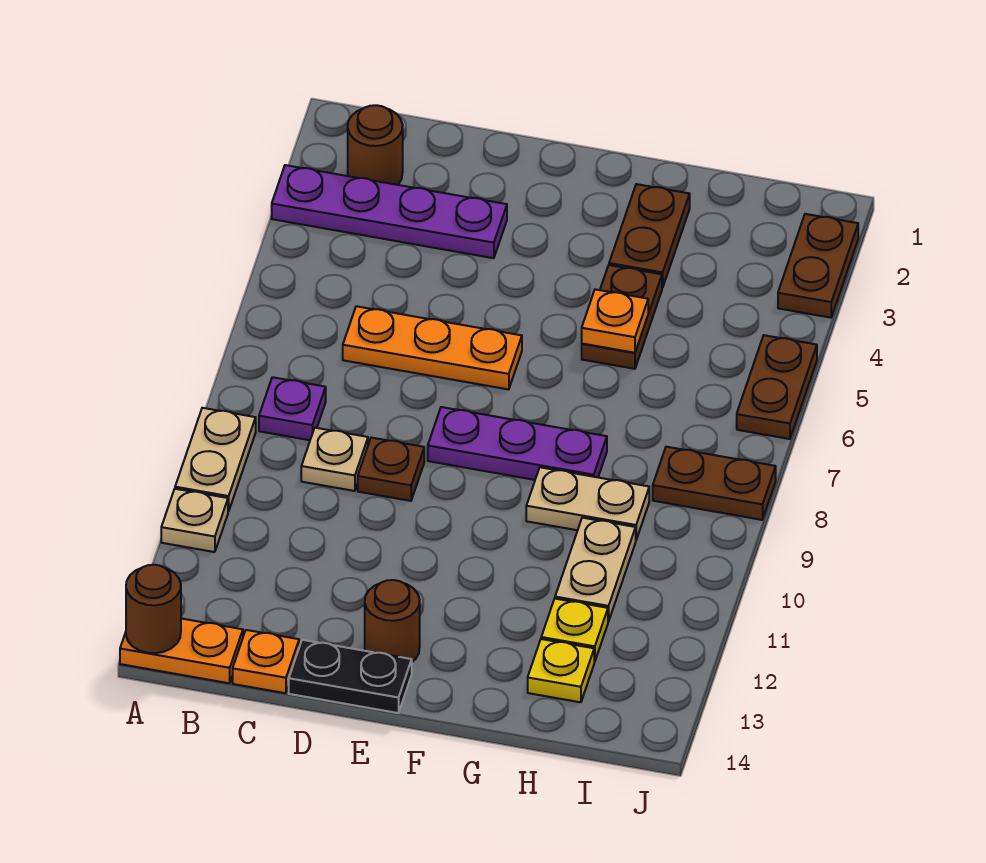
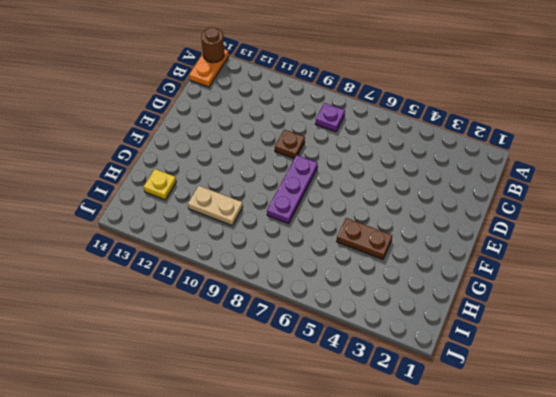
none -> purple plate A3:D3 level 1
none -> tan plate A9:A10 level 1
none -> tan plate A11 level 1

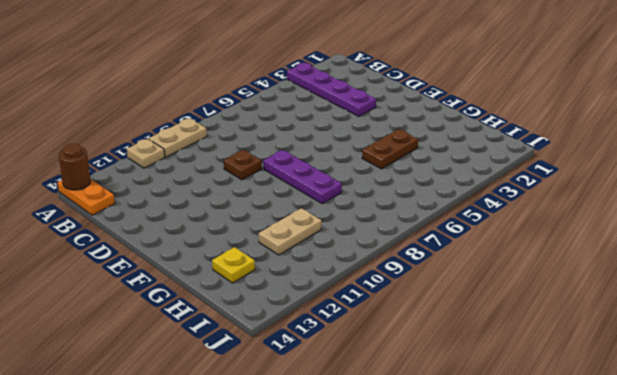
none -> brown round brick B2 level 1
none -> purple plate B8 level 1
none -> orange plate C6:E6 level 1

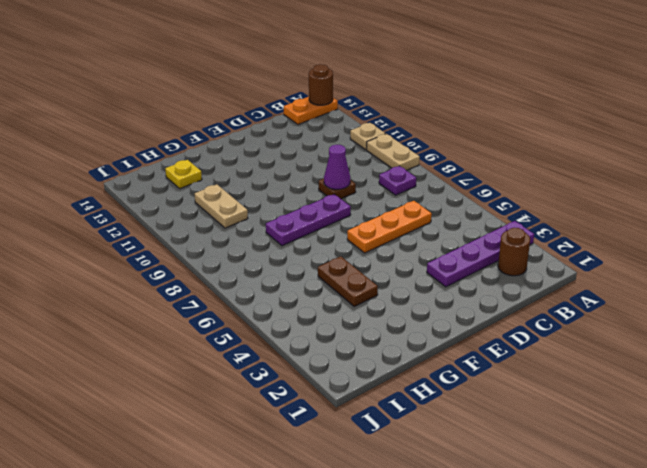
purple cone D9 level 2 -> none
none -> tan plate C9 level 1
none -> orange plate C14 level 1
none -> black plate D14:E14 level 1

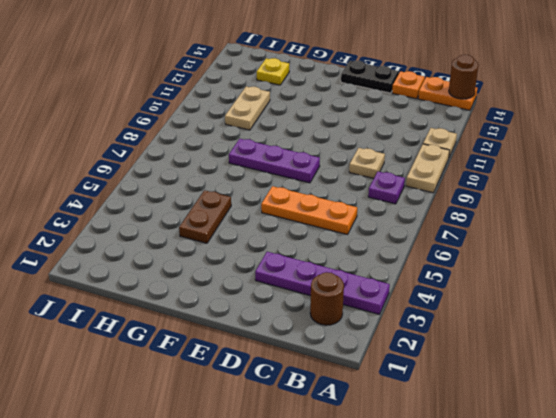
none -> brown plate D9 level 1
none -> brown round brick E13 level 1
none -> brown plate G2:G3 level 1

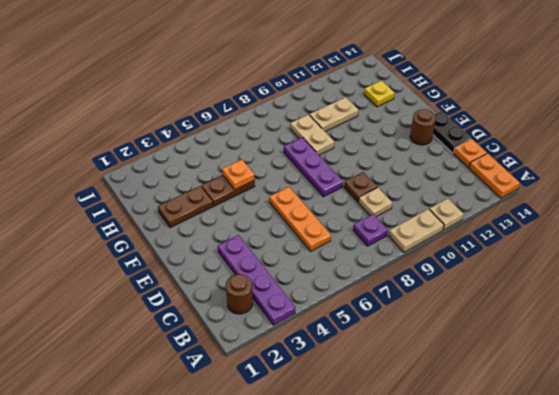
none -> yellow plate H12 level 1
none -> brown plate I8:J8 level 1
none -> brown plate J2:J3 level 1

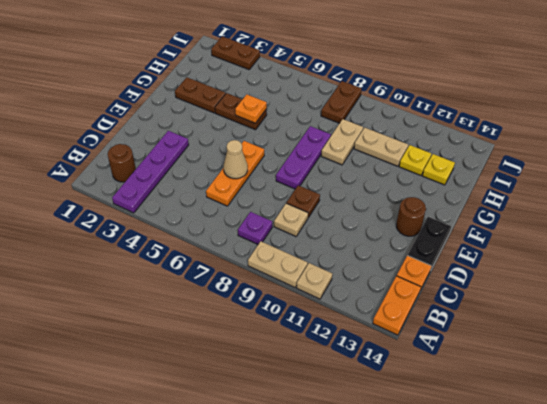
tan cone D6 level 2 -> none
none -> brown plate J5:J6 level 1
none -> brown round brick A14 level 2

